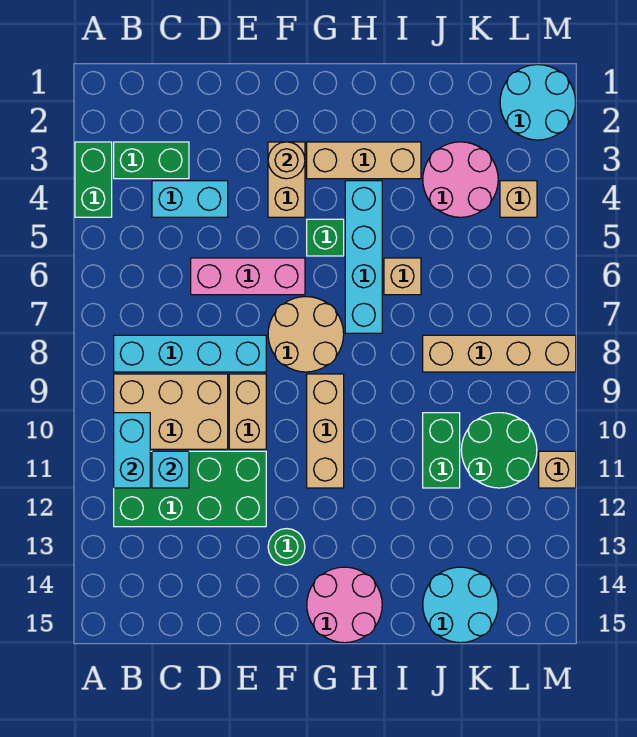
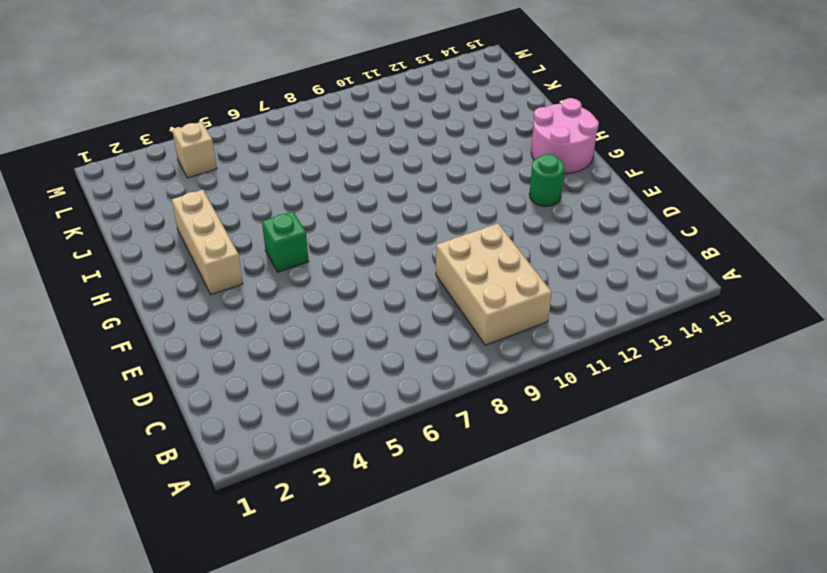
none -> green brick A3:A4 level 1
none -> green brick B3:C3 level 1
none -> cyan brick B8:E8 level 1

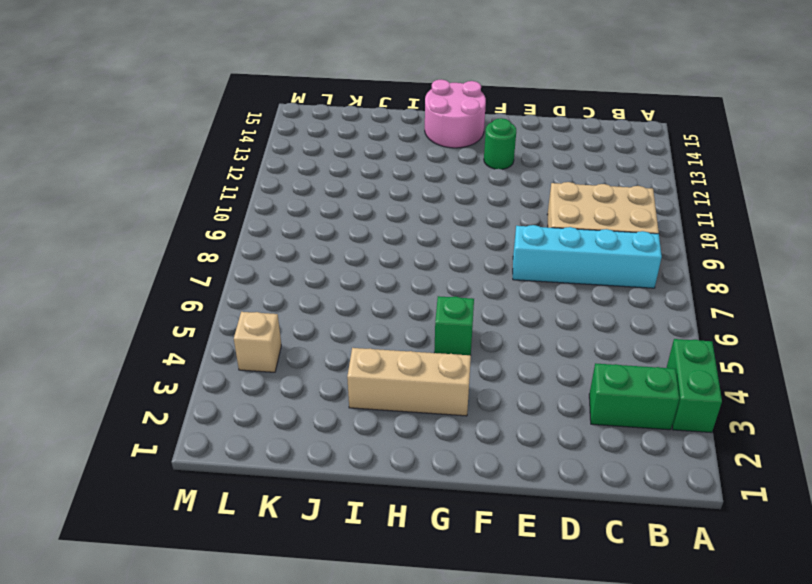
none -> green brick B11:E12 level 1
none -> cyan brick C4:D4 level 1
none -> pink brick D6:F6 level 1

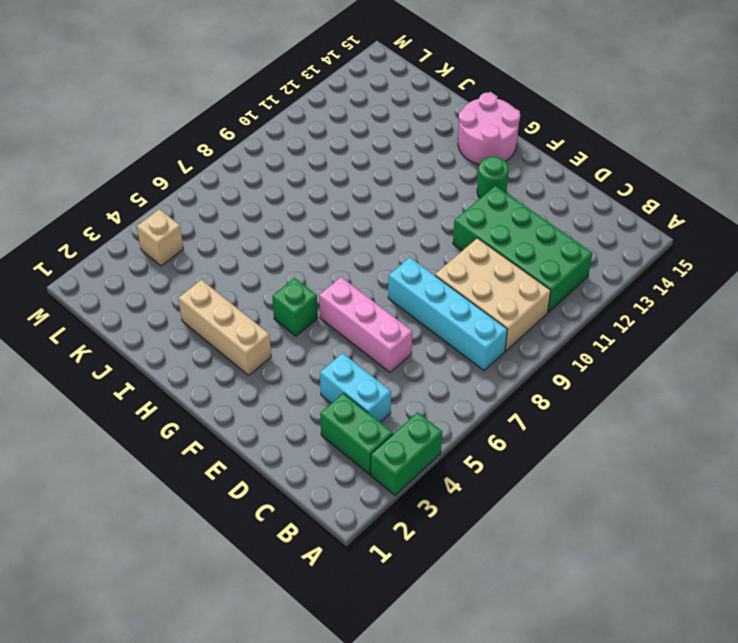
none -> tan brick E9:E10 level 1
none -> tan brick F3:F4 level 1
none -> tan round brick F7:G8 level 1

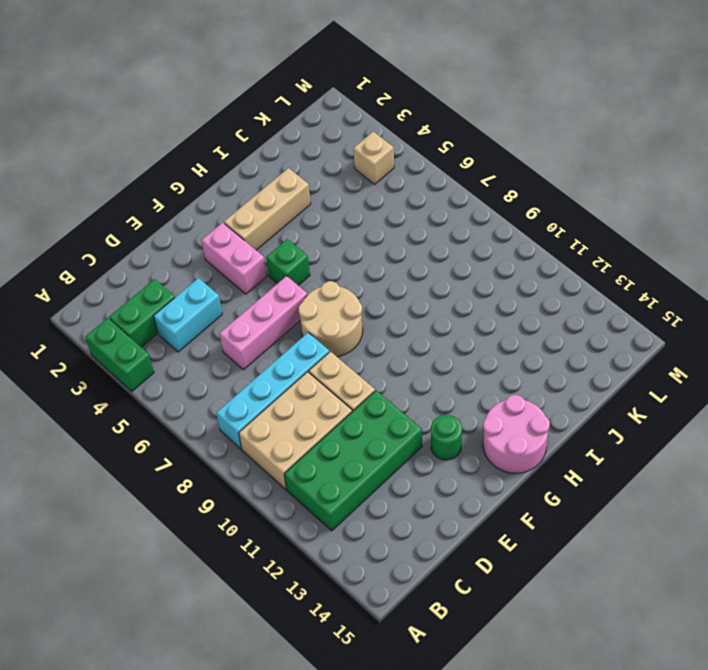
pink brick F3:F4 level 1 -> tan brick F3:F4 level 1
none -> tan brick G9:G11 level 1
none -> cyan brick H4:H7 level 1
none -> tan brick I6 level 1

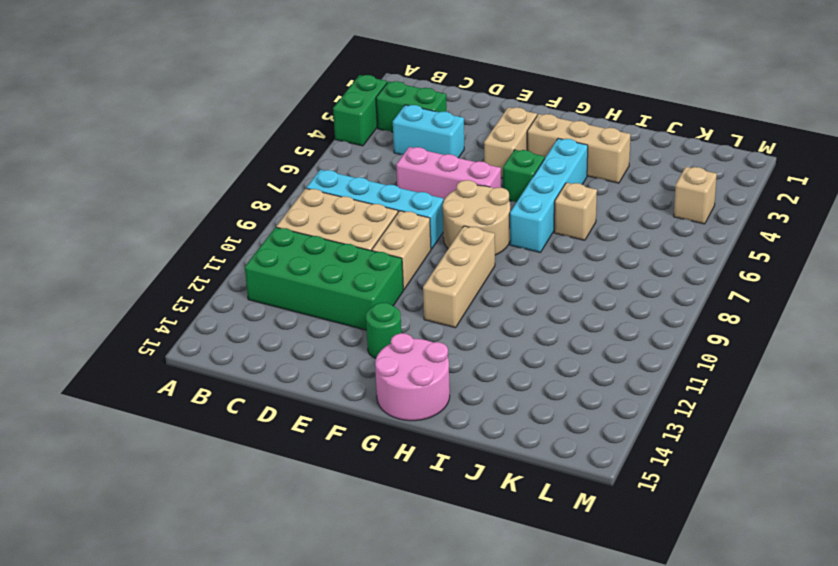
none -> pink round brick J3:K4 level 1
none -> tan brick J8:M8 level 1
none -> green brick J10:J11 level 1

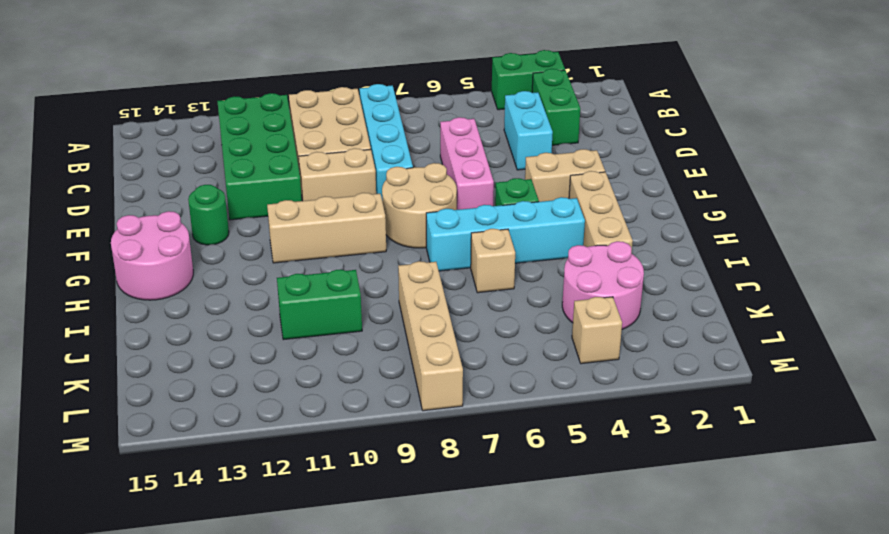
none -> cyan round brick J14:K15 level 1
none -> green round brick K10:L11 level 1
none -> cyan round brick L1:M2 level 1

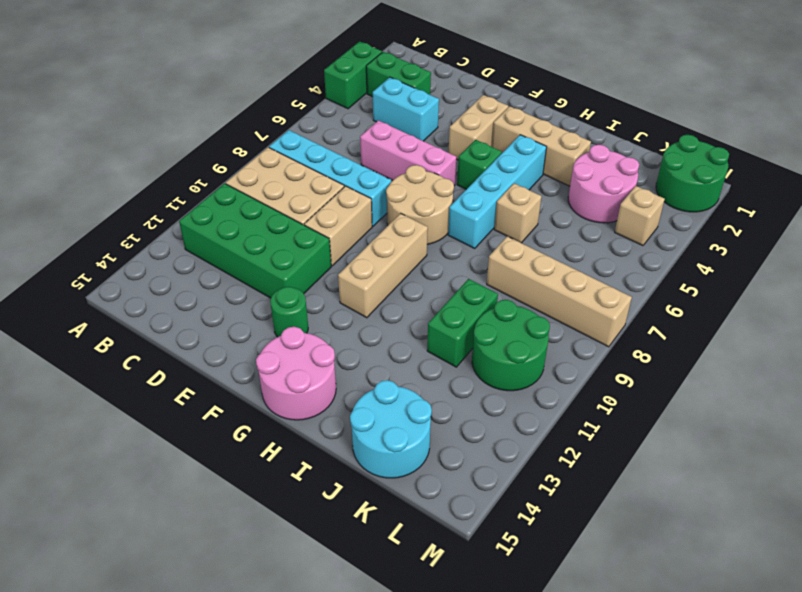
green round brick L1:M2 level 1 -> cyan round brick L1:M2 level 1
none -> tan brick M11 level 1
none -> cyan brick B10:B11 level 2
none -> cyan brick C11 level 2

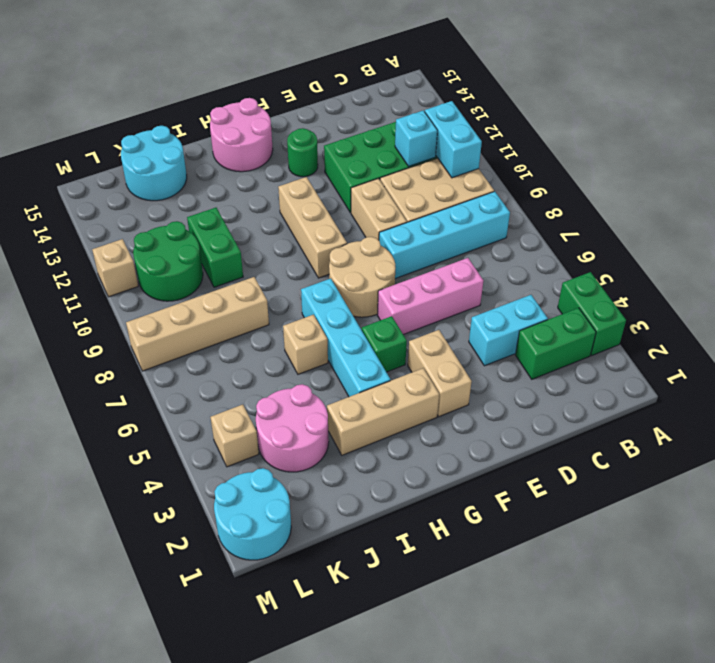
none -> tan round brick F3 level 2

